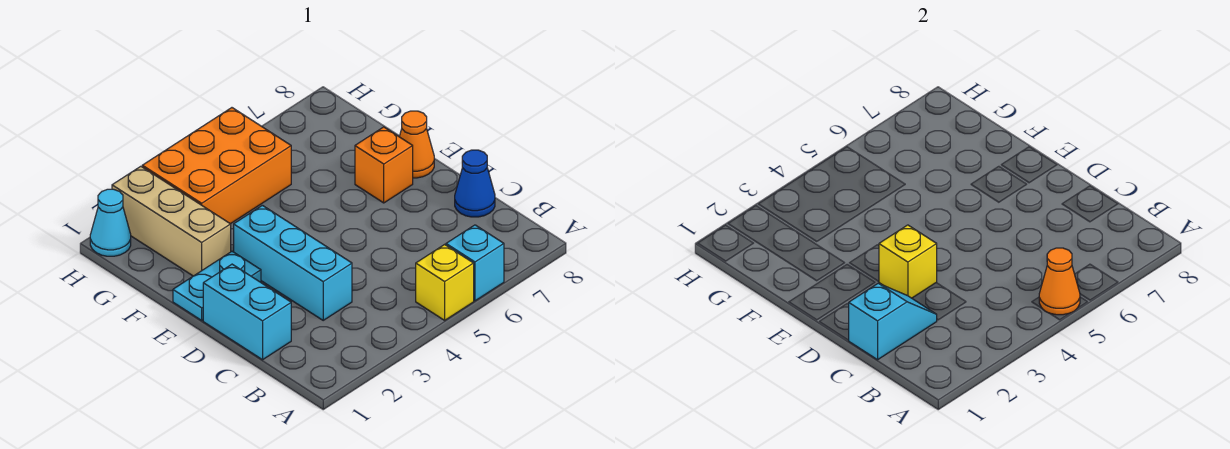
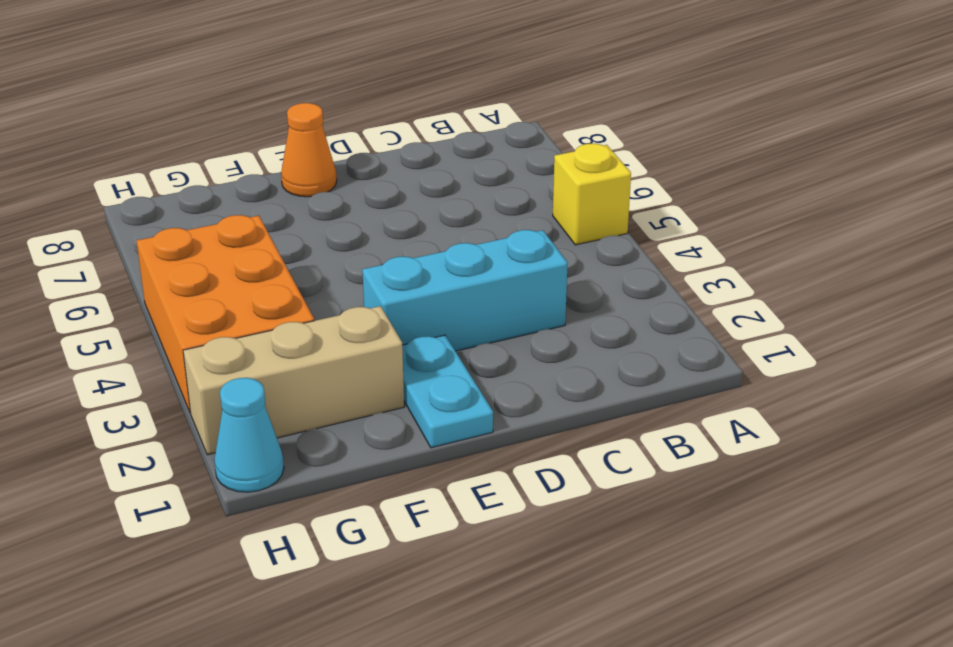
none -> cyan brick A6 level 1
none -> cyan brick C1:D1 level 1
none -> blue cone C8 level 1

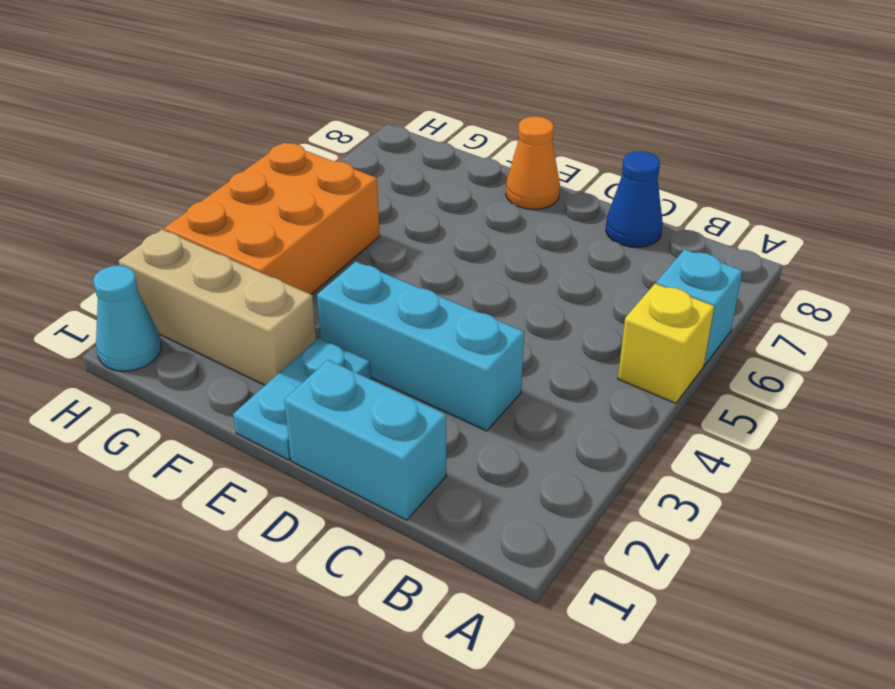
none -> orange brick E7 level 1
none -> orange cone A5 level 2
none -> cyan slope C1:C2 level 2 top 1

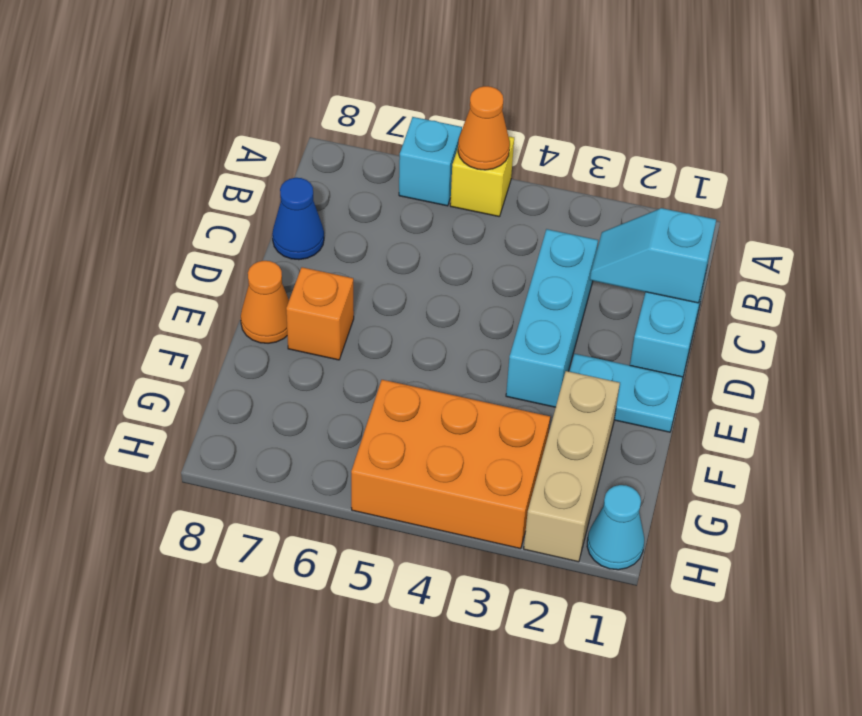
none -> yellow brick D3 level 2

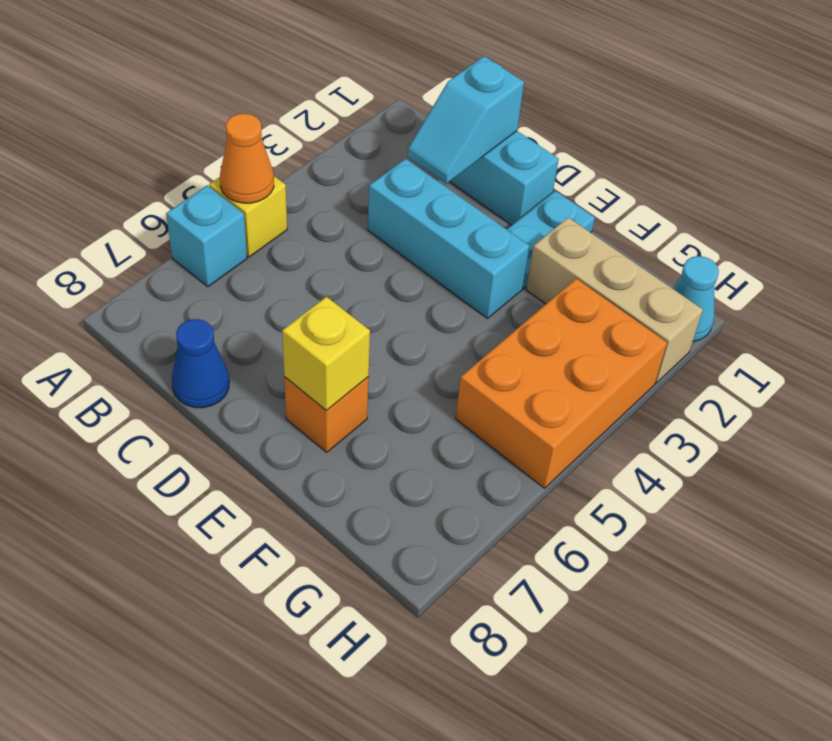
yellow brick E7 level 2 -> yellow brick D3 level 2
none -> orange cone E8 level 1

